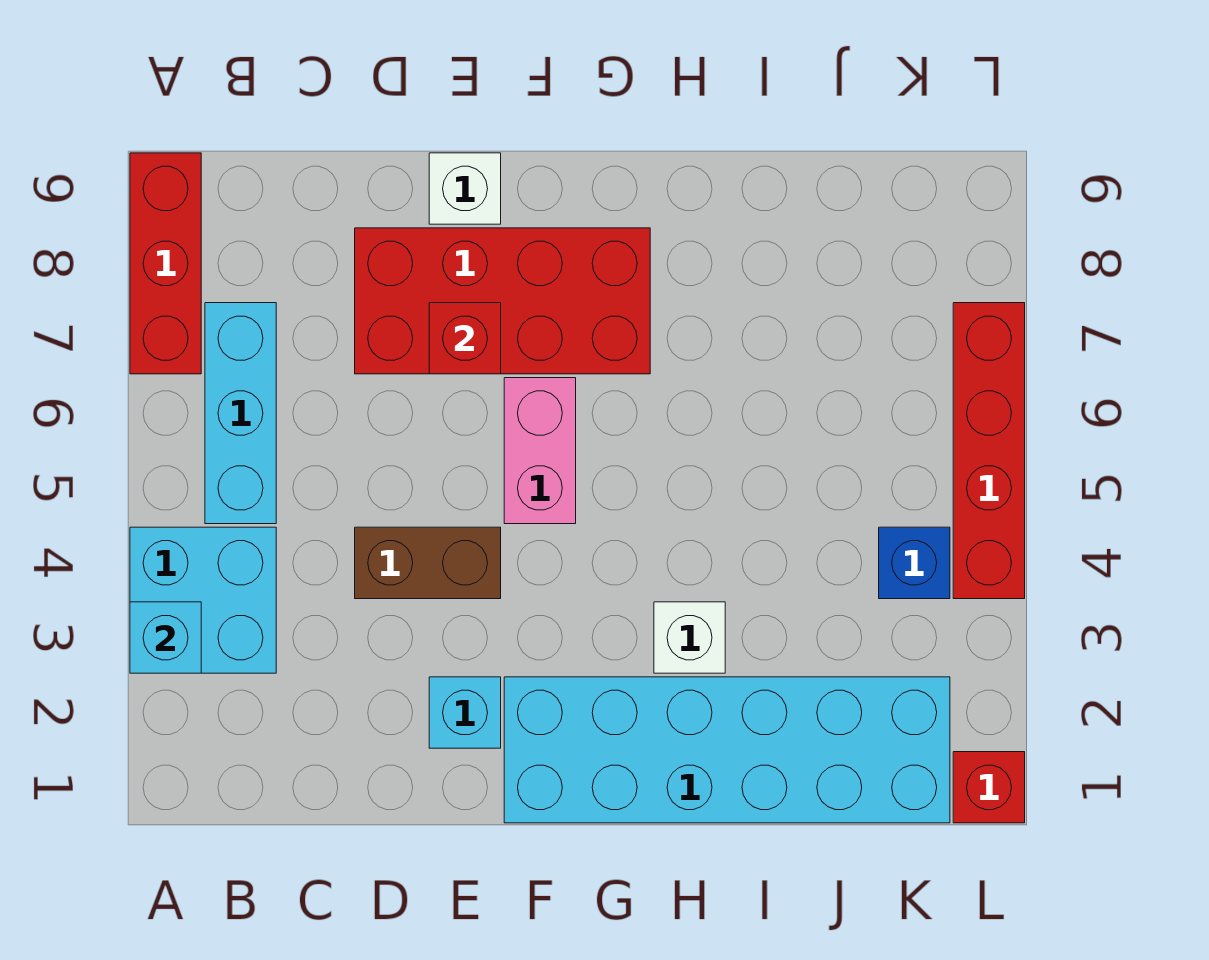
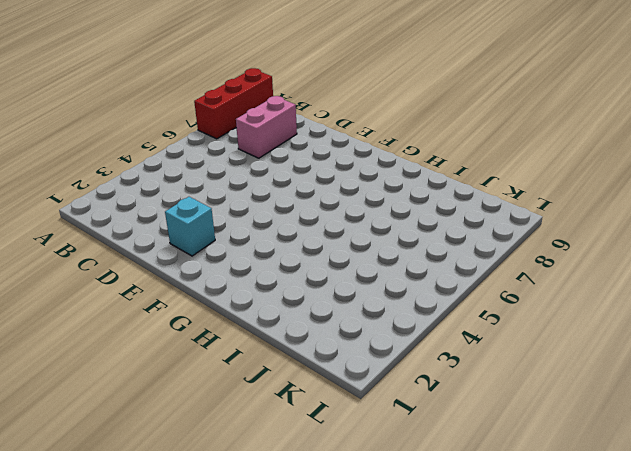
pink brick C7:C8 level 1 -> pink brick F5:F6 level 1
none -> cyan brick A3:B4 level 1
none -> cyan brick B5:B7 level 1
none -> brown brick D4:E4 level 1

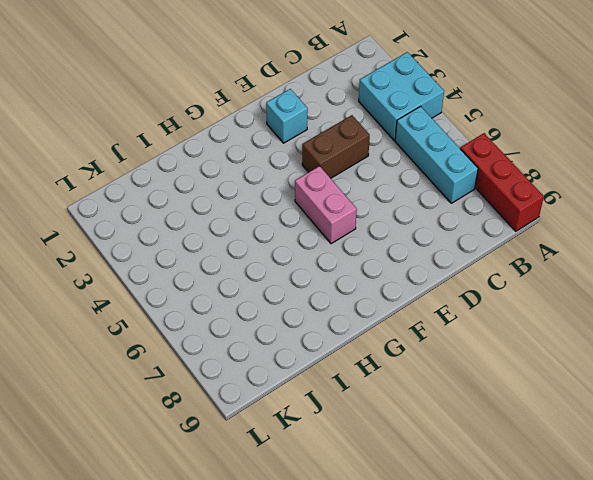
none -> red brick D7:G8 level 1
none -> white brick E9 level 1
none -> cyan brick F1:K2 level 1

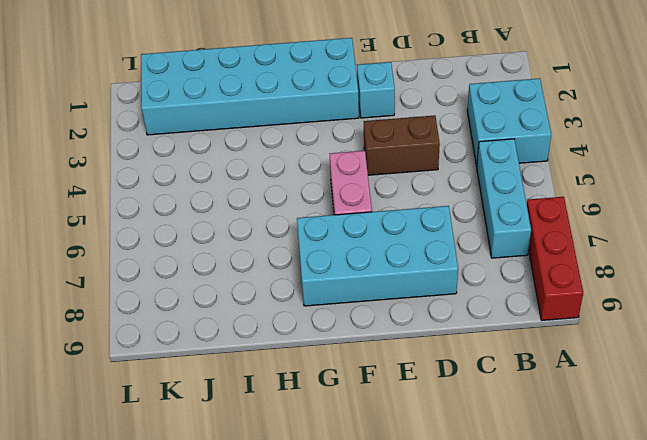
cyan brick D7:G8 level 1 -> red brick D7:G8 level 1
none -> white brick E9 level 1
none -> white brick H3 level 1
none -> blue brick K4 level 1

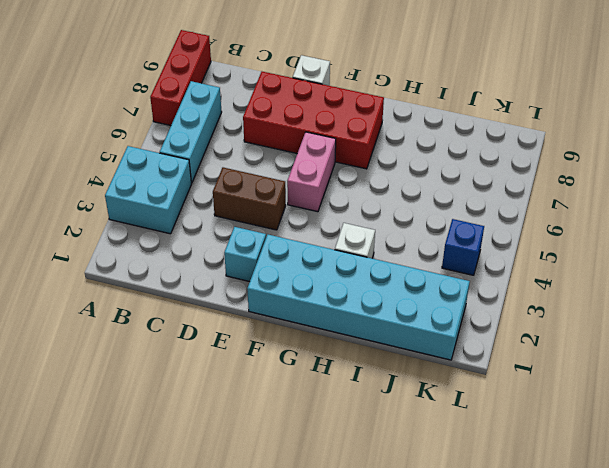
none -> red brick L1 level 1
none -> red brick L4:L7 level 1
none -> cyan brick A3 level 2

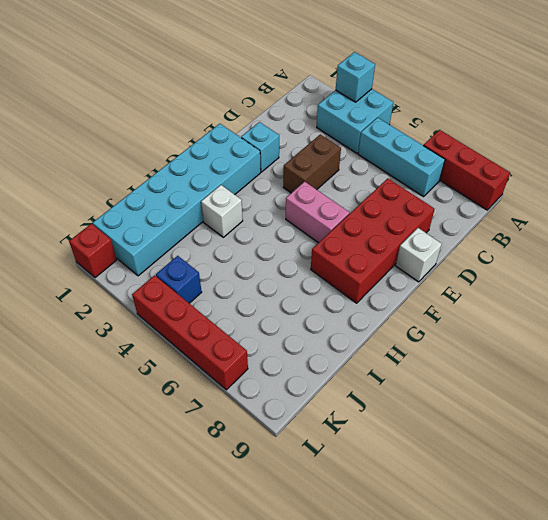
none -> red brick E7 level 2

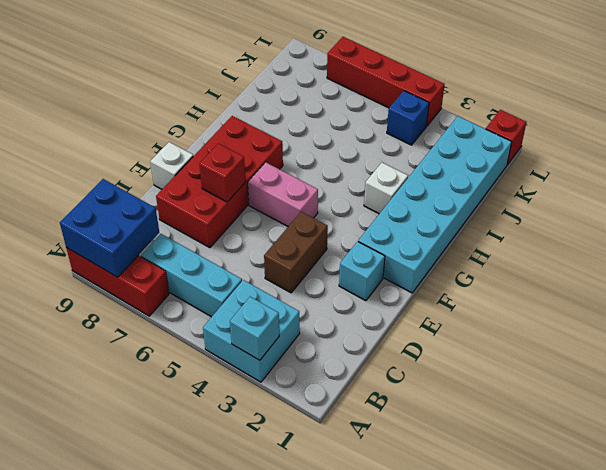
blue brick A8:B9 level 2 -> none

